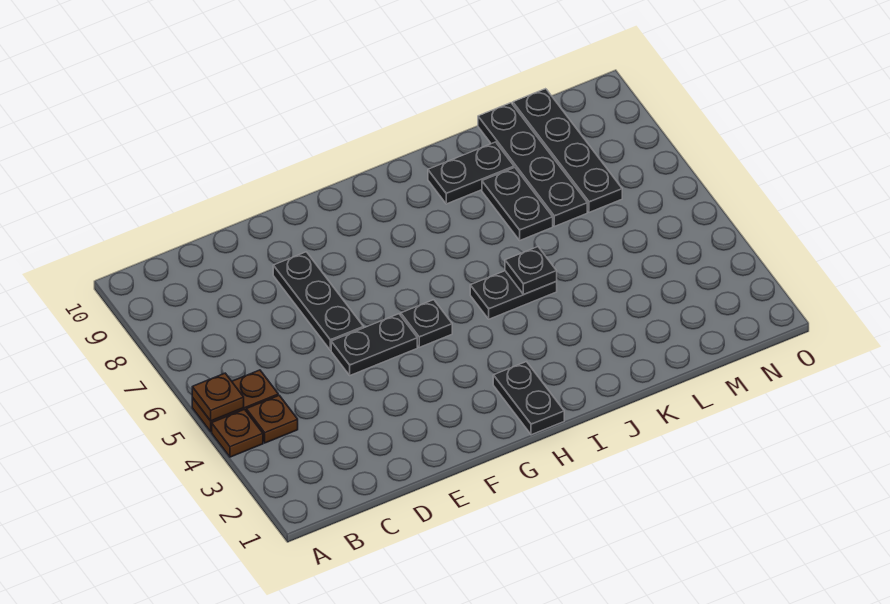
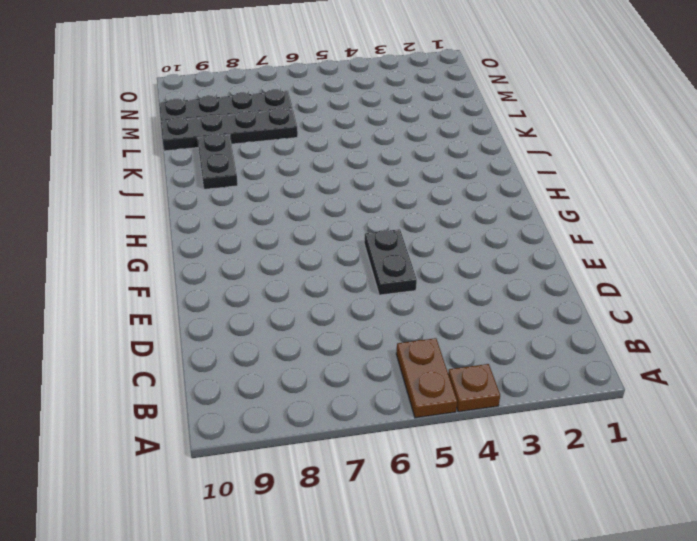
none -> brown plate B4 level 1
none -> black plate E6:E8 level 1
none -> black plate G5 level 1

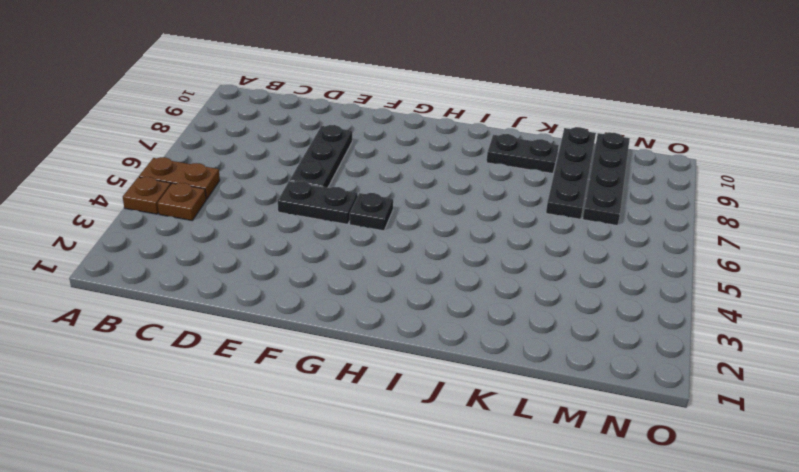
none -> black plate H1:H2 level 1
none -> black plate I5:J5 level 1
none -> black plate K7:K8 level 1

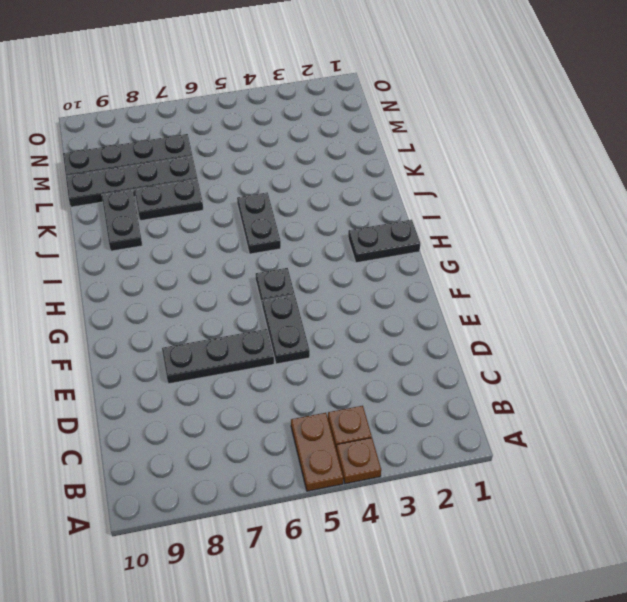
none -> brown plate A5 level 2
none -> black plate J5 level 2

